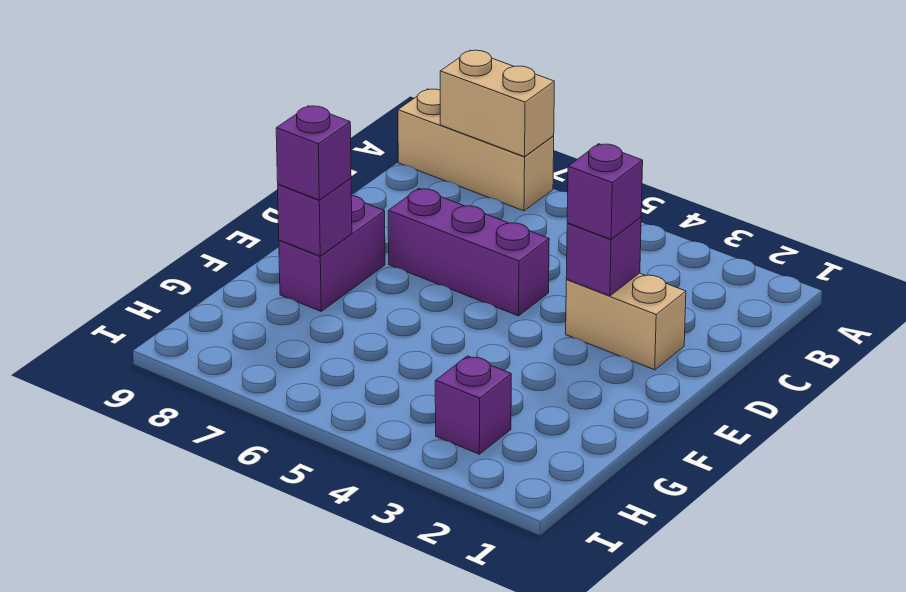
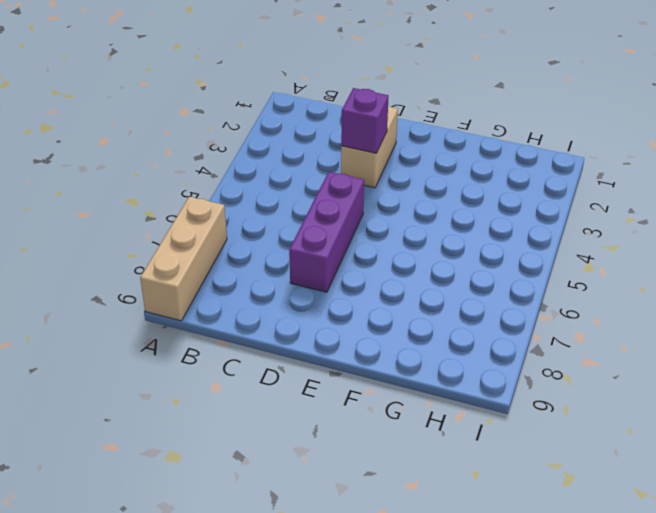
none -> purple brick E8:F8 level 1
none -> purple brick H3 level 1

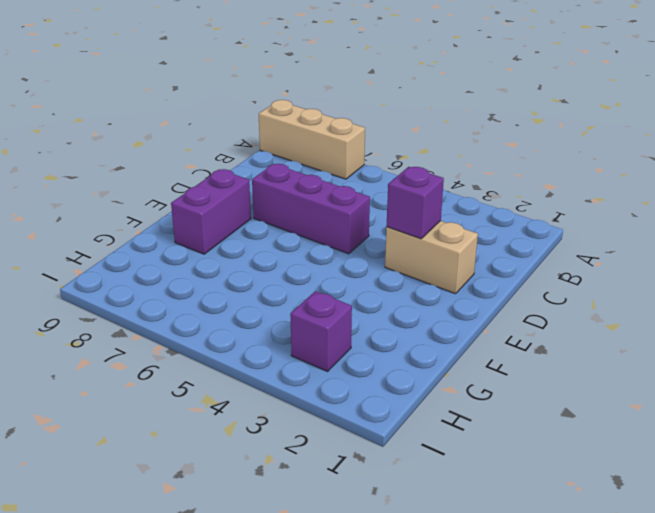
none -> tan brick A7:A8 level 2
none -> purple brick F8 level 2

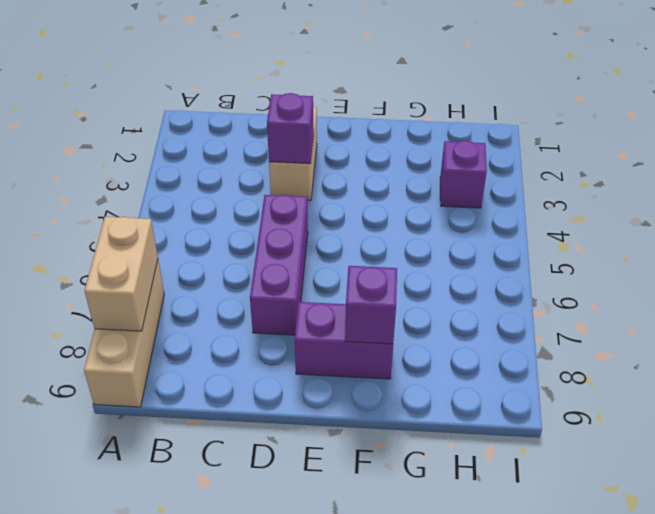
none -> purple brick D3 level 3
none -> purple brick F8 level 3

